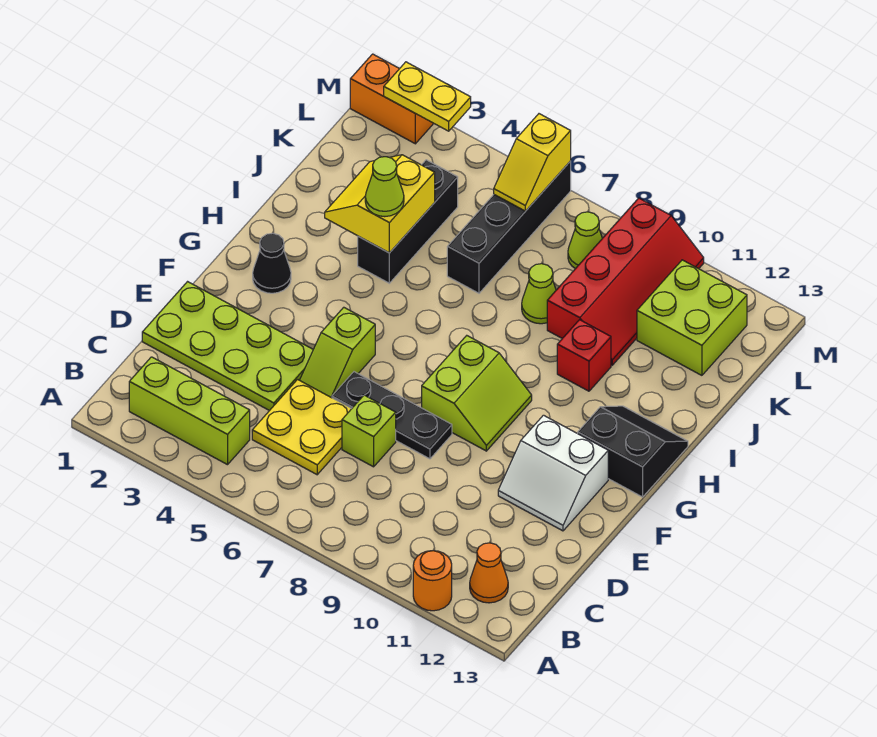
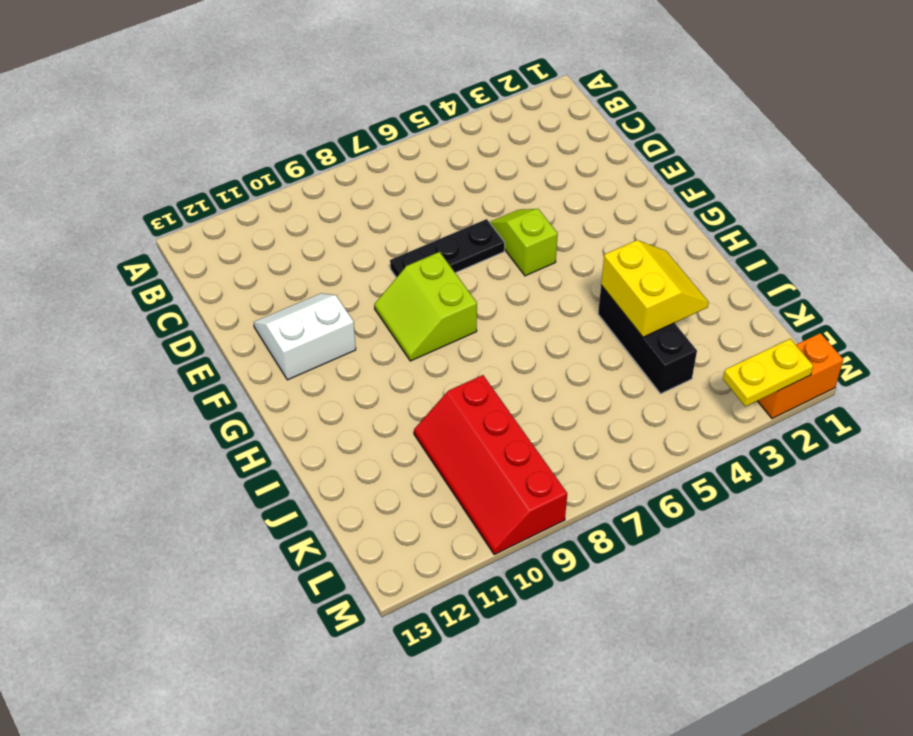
none -> orange round brick A11 level 1
none -> lime brick B2:B4 level 1
none -> orange cone B12 level 1

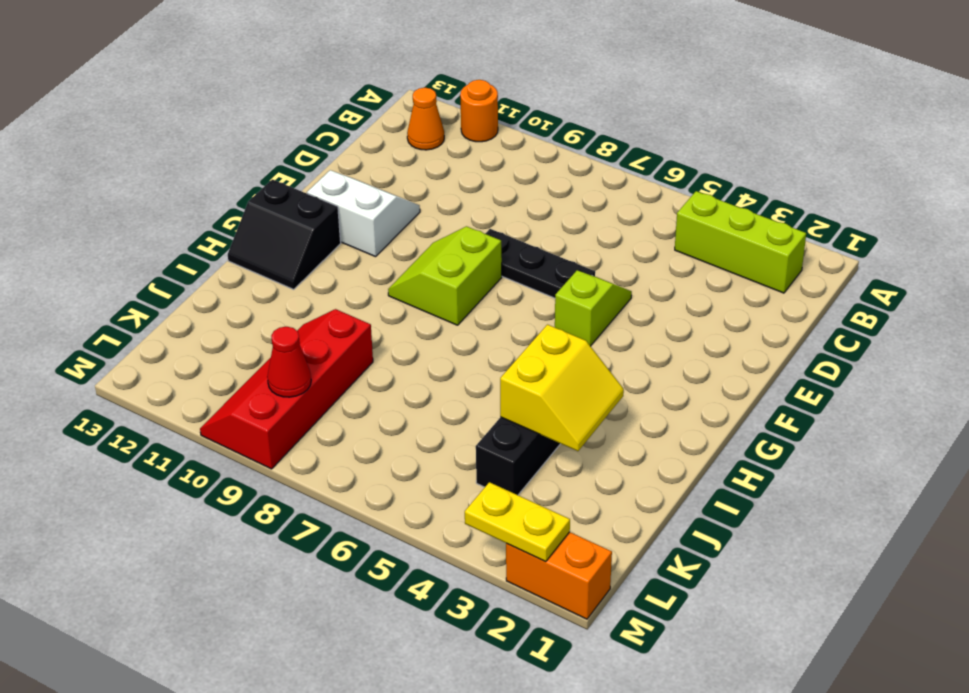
red cone L9 level 2 -> none
none -> yellow plate C5:D6 level 1
none -> lime plate D1:E4 level 1
none -> lime brick D7 level 1

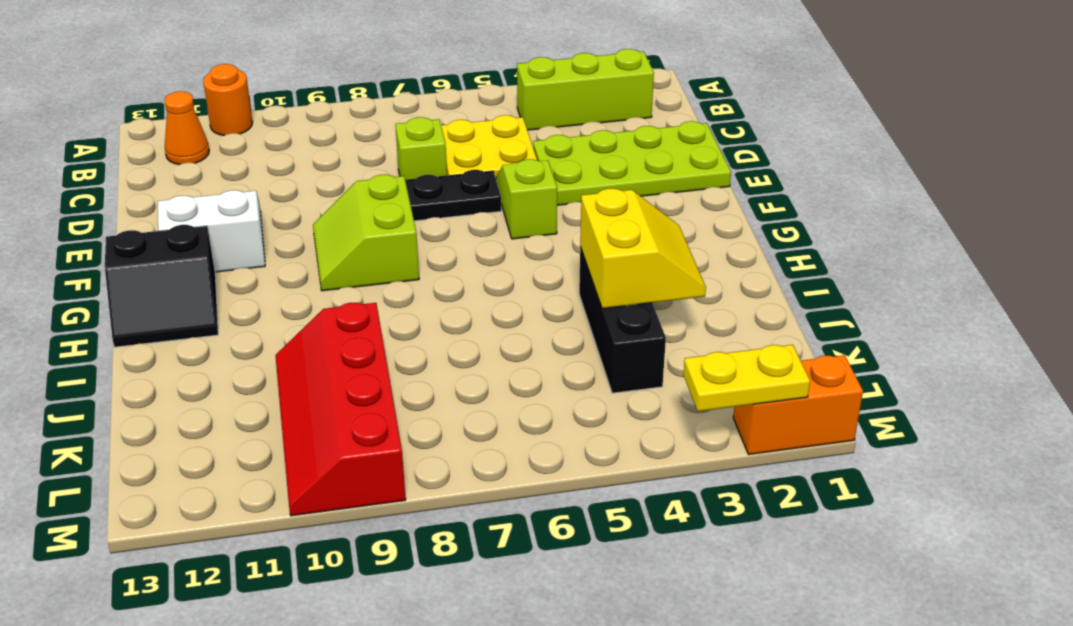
none -> black cone G2 level 1
none -> red brick I10 level 1
none -> black brick J6:M6 level 1

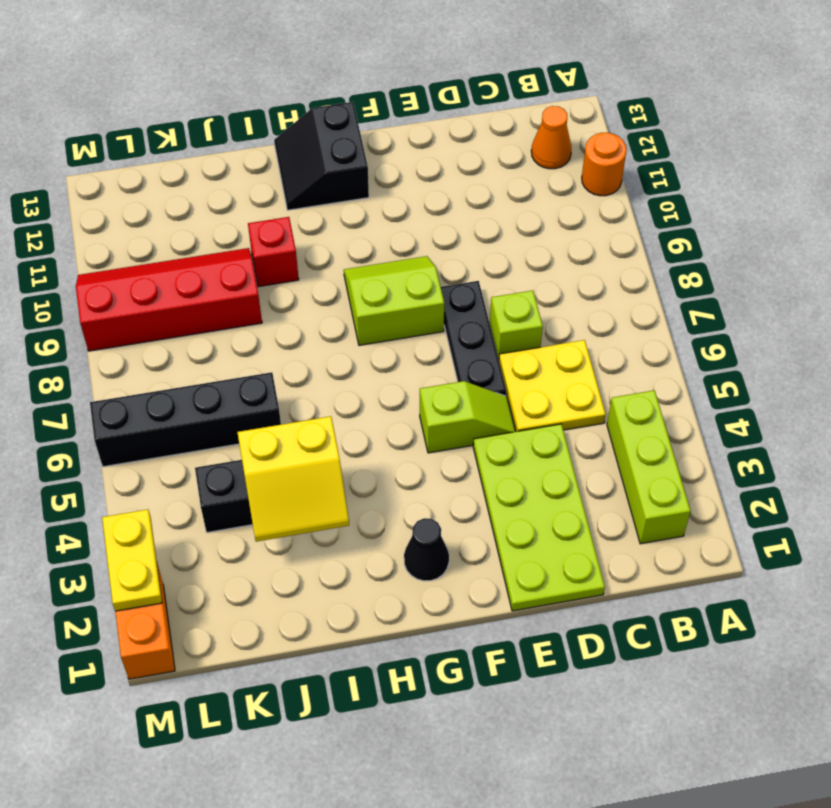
none -> white slope E11:F12 level 1 top F
none -> lime cone J8 level 1
none -> lime brick K11:L12 level 1

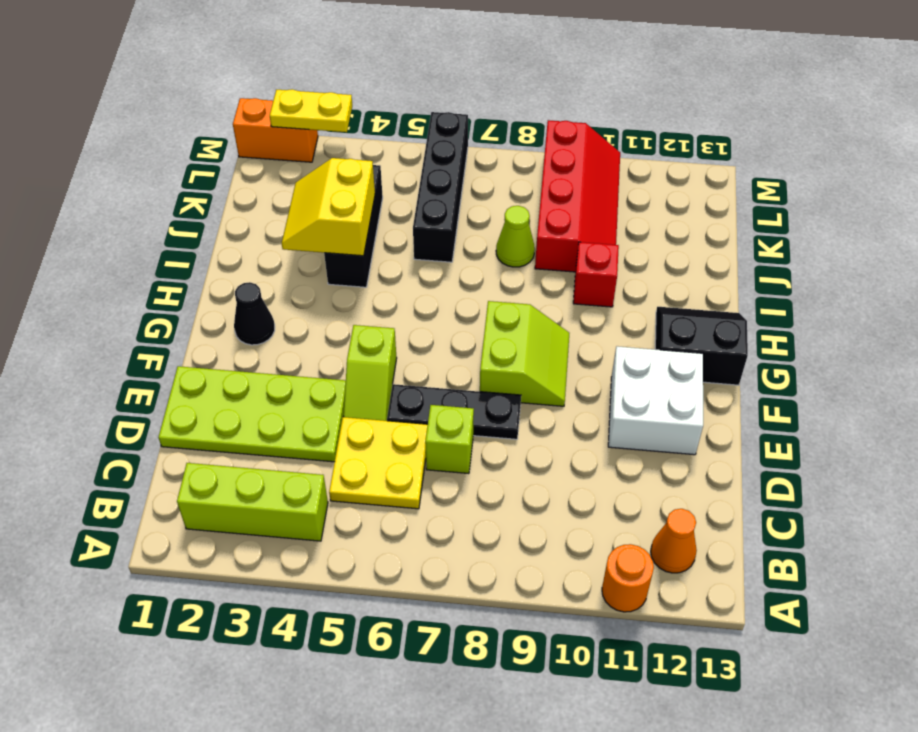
white brick E11:F12 level 1 -> white slope E11:F12 level 1 top F
none -> lime brick K11:L12 level 1
none -> lime cone L8 level 1
none -> yellow slope L6:M6 level 2 top M

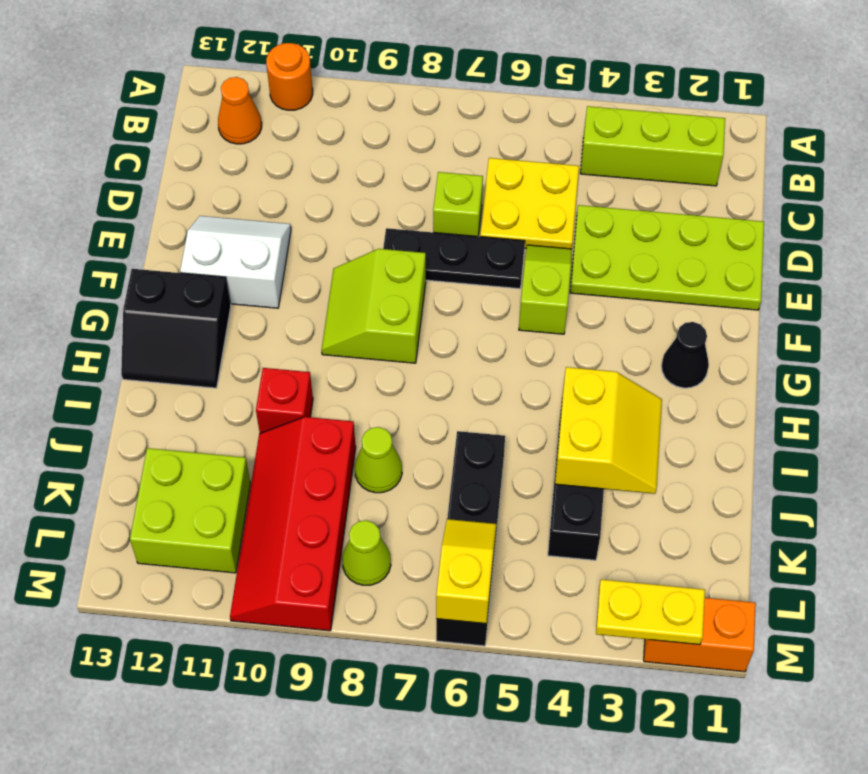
none -> lime cone I4 level 3

